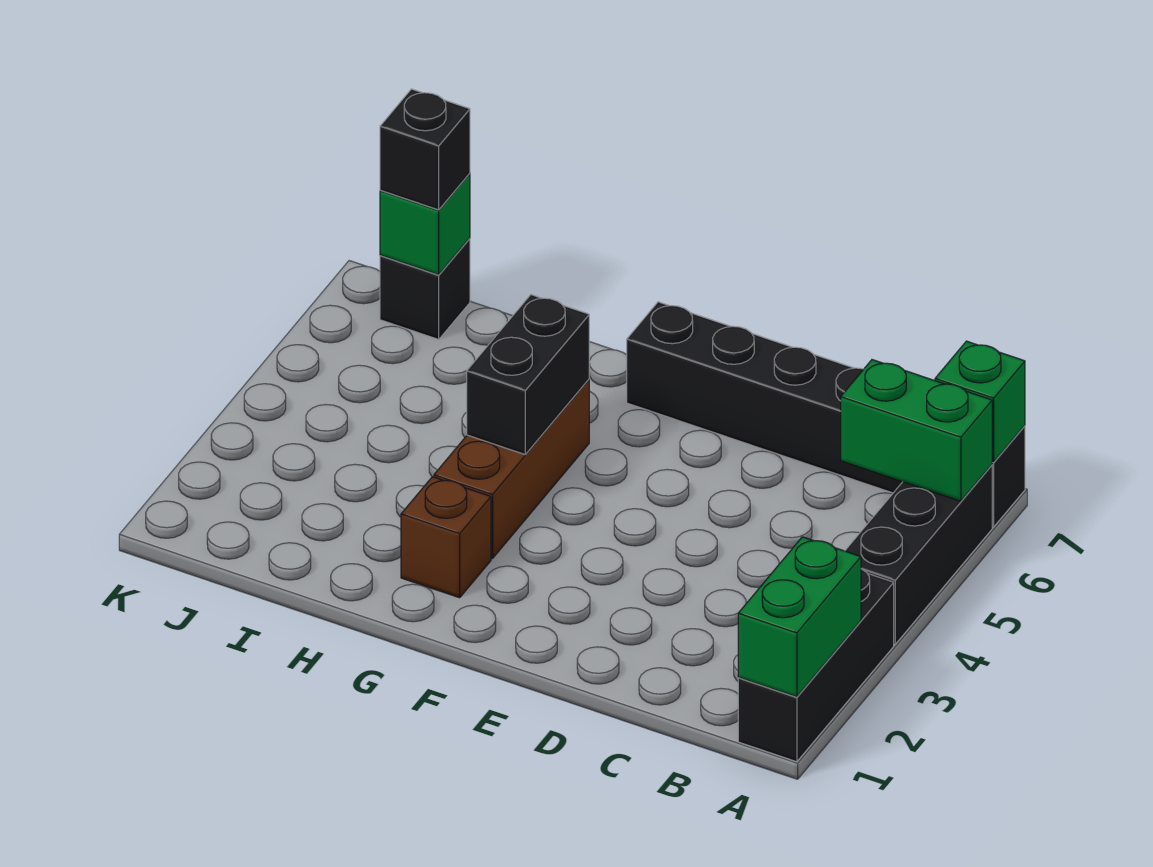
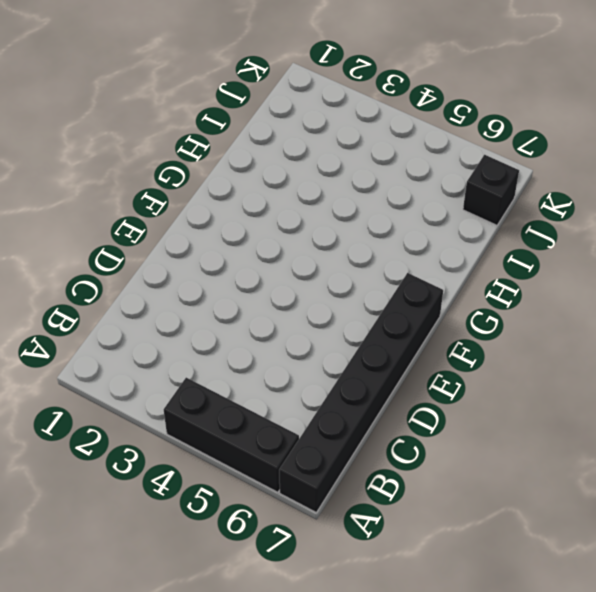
none -> black brick A1:A3 level 1
none -> brown brick G2 level 1
none -> brown brick G3:G5 level 1

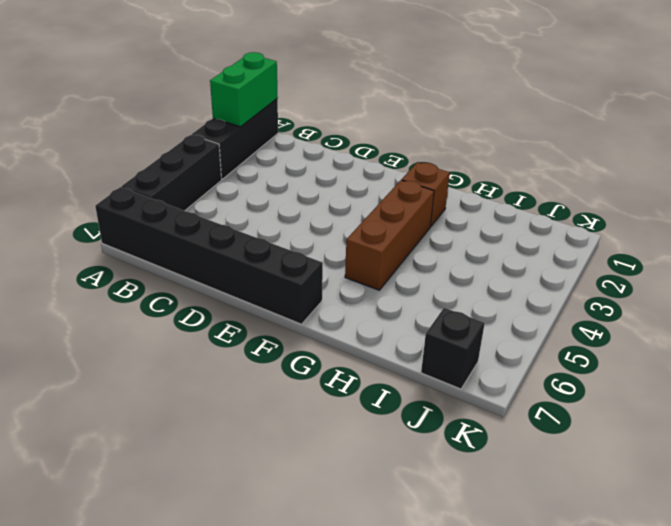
none -> green brick A6:B6 level 2
none -> green brick A7 level 2
none -> black brick G4:G5 level 2

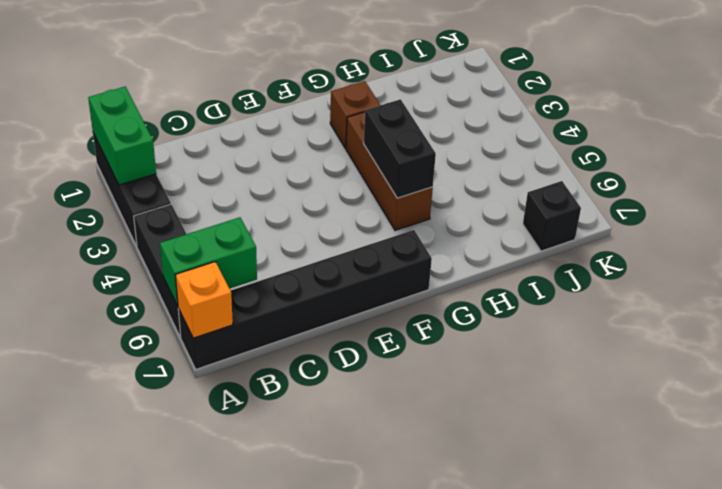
orange brick A7 level 2 -> green brick A7 level 2
none -> green brick J7 level 2
none -> black brick J7 level 3

